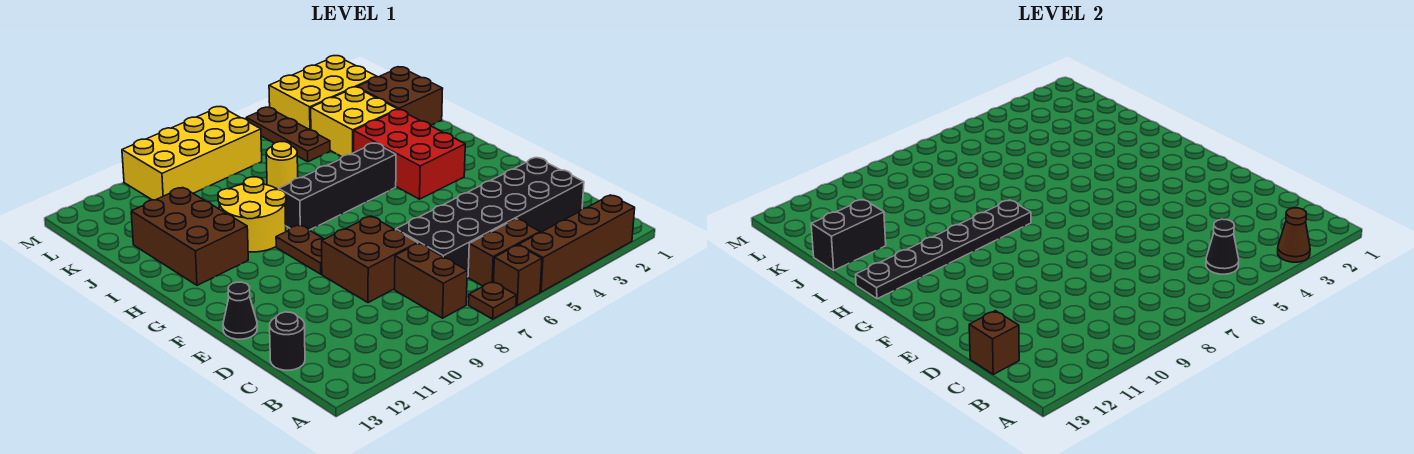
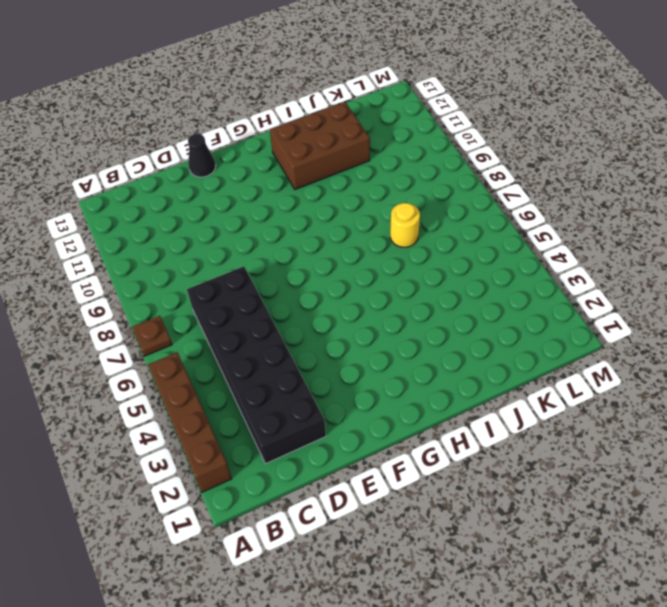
none -> brown brick A6 level 1
none -> brown brick B5:B6 level 1
none -> brown brick B8:C8 level 1

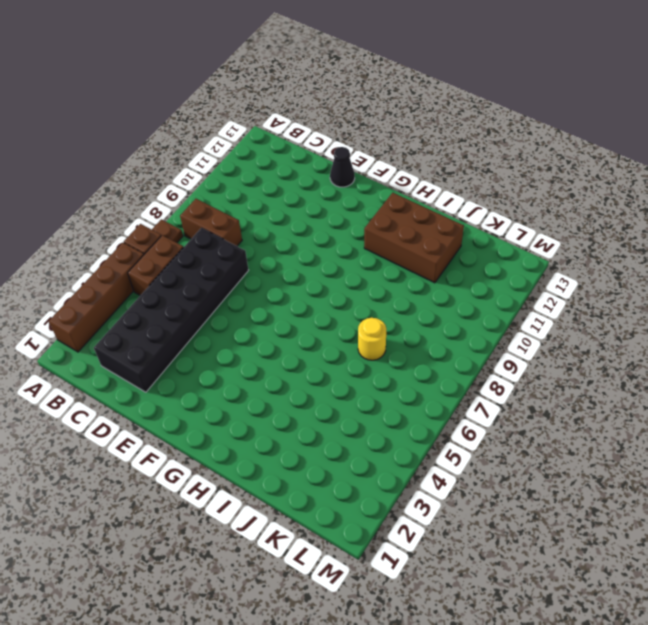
none -> black round brick C13 level 1
none -> brown brick D8:E9 level 1
none -> brown plate F9:G9 level 1

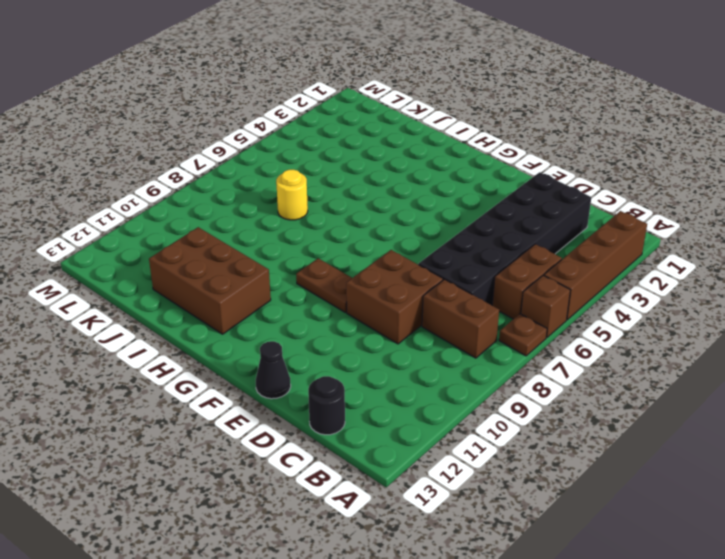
none -> red brick G3:I4 level 1
none -> black brick H5:H8 level 1
none -> yellow round brick H9:I10 level 1

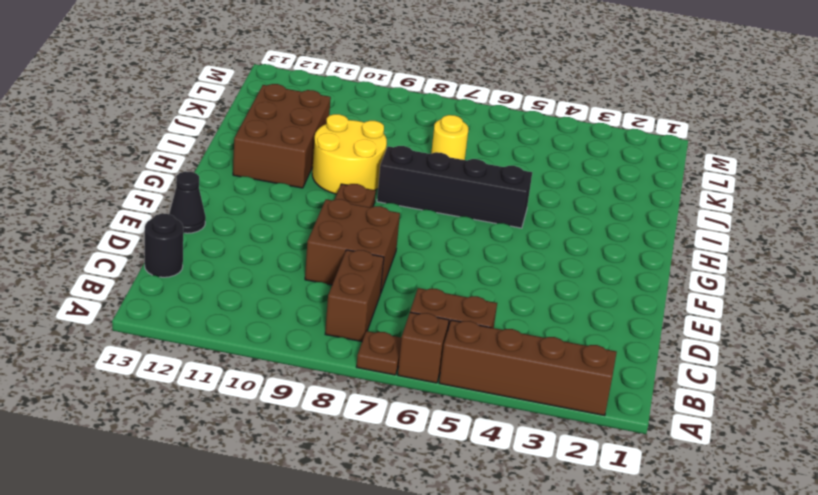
none -> black brick C2:D7 level 1
none -> red brick G3:I4 level 1
none -> brown brick J1:K2 level 1

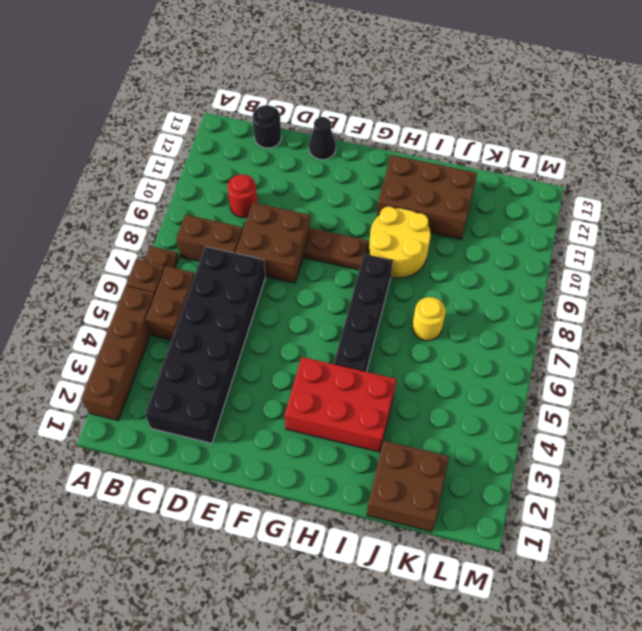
red round brick C10 level 1 -> none
none -> yellow brick J3:K4 level 1
none -> brown plate K5:M5 level 1
none -> yellow brick L2:M4 level 1

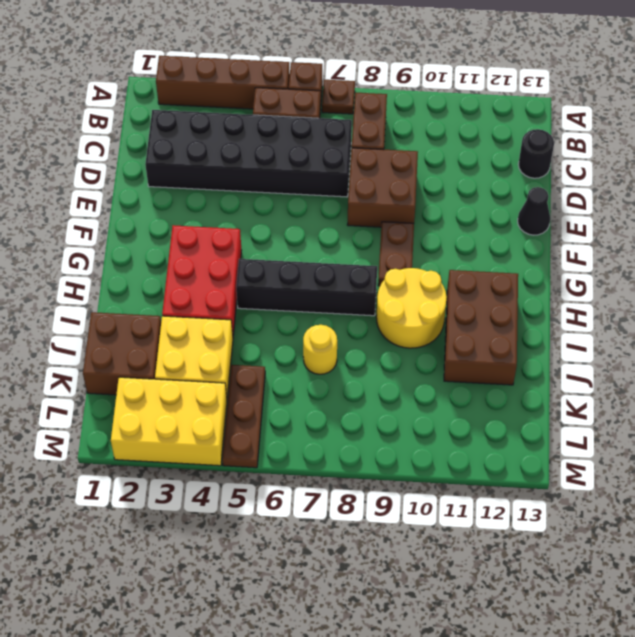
none -> yellow brick L7:M10 level 1
none -> brown cone A3 level 2
none -> black cone B5 level 2

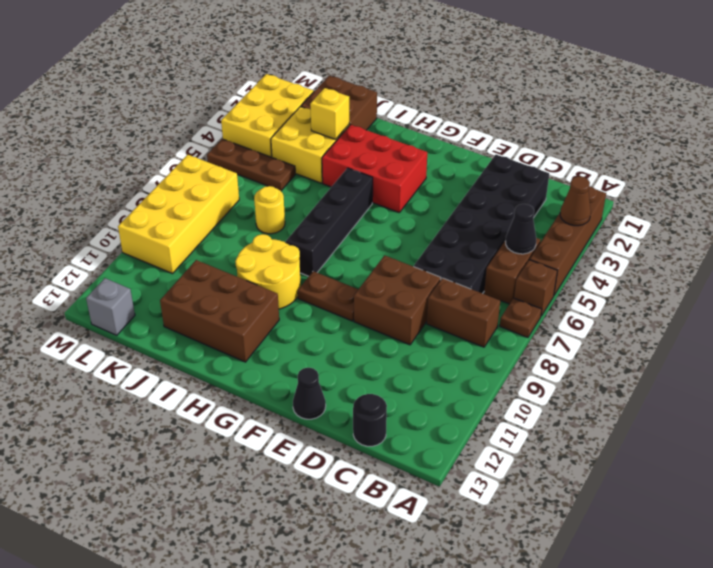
yellow brick J3 level 2 -> none
grey brick L13 level 1 -> none
none -> brown brick C13 level 2
none -> black plate H8:H13 level 2
none -> black brick J12:J13 level 2

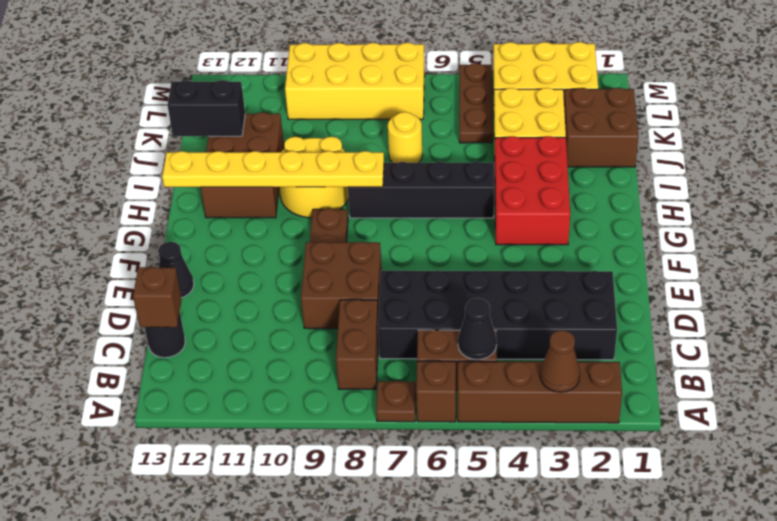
yellow plate H8:H13 level 2 -> black plate H8:H13 level 2

